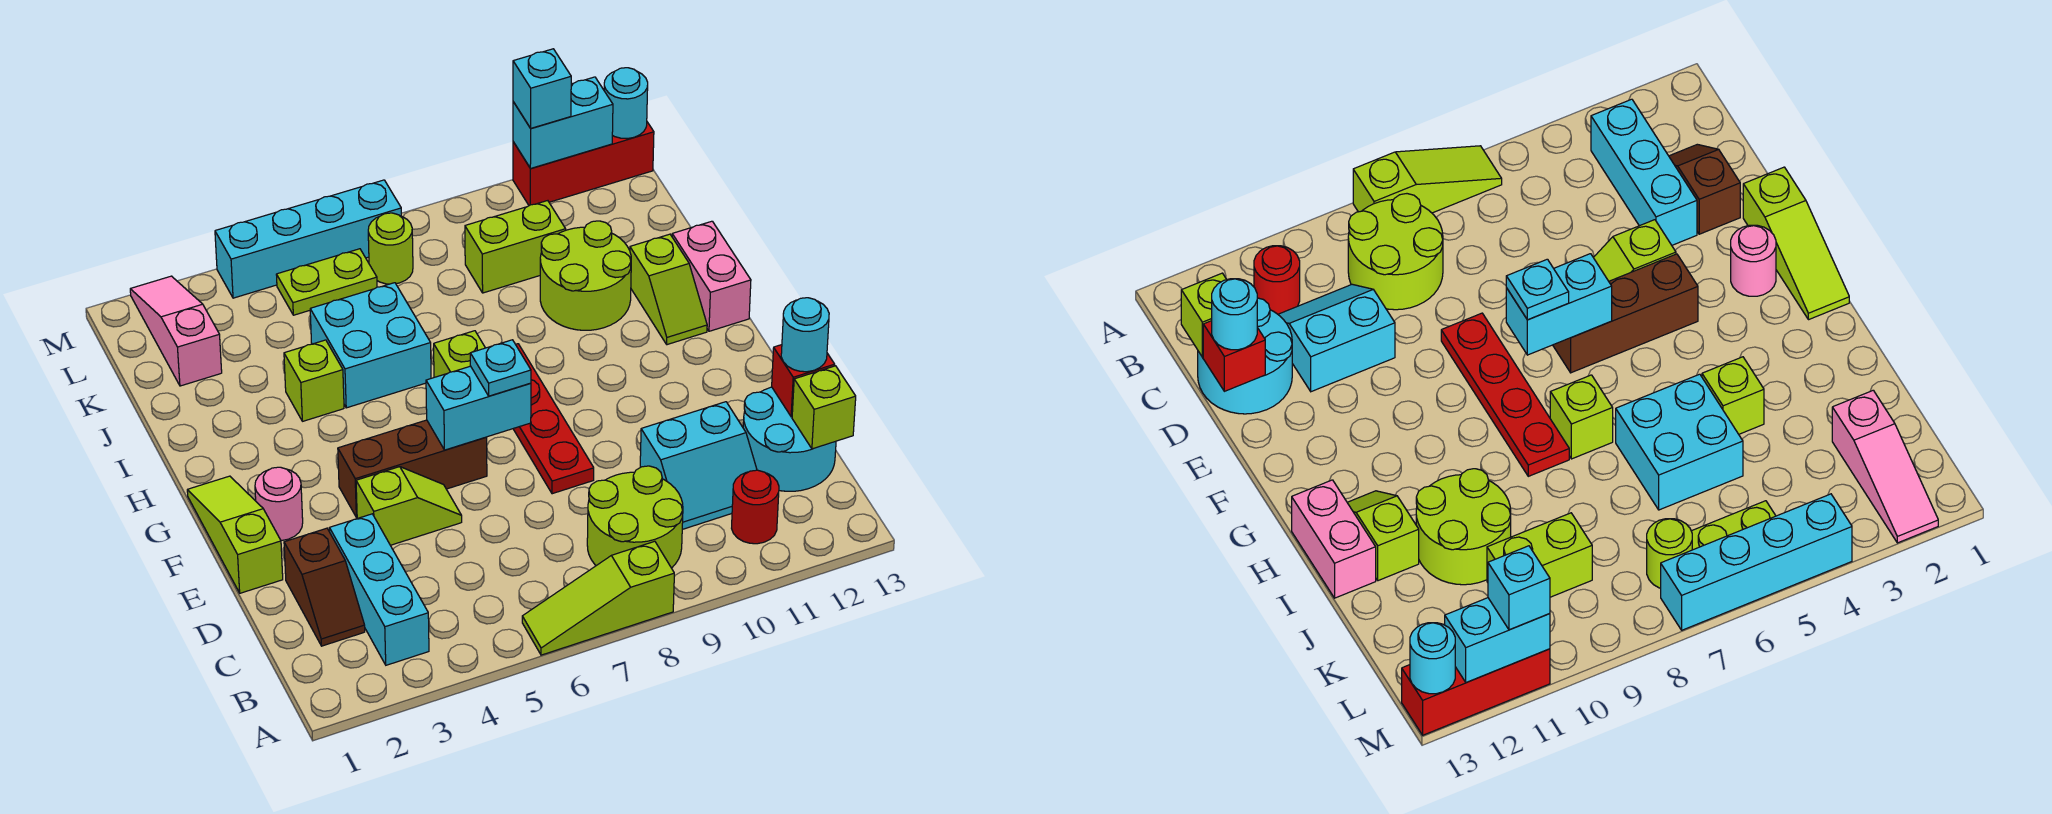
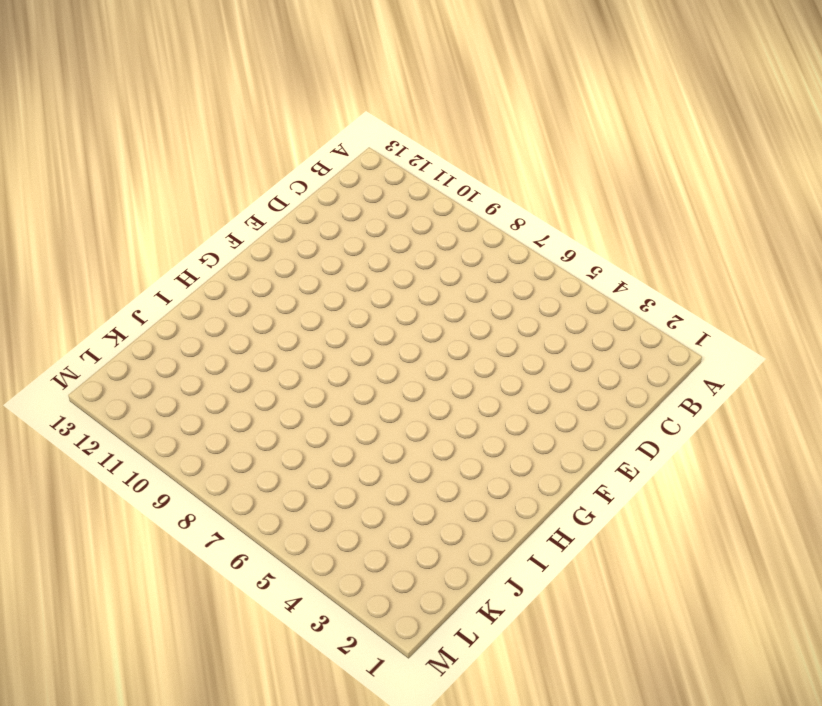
none -> lime slope A6:A8 level 1 top 8
none -> cyan brick B3:D3 level 1
none -> lime round brick B8:C9 level 1
none -> red round brick B11 level 1

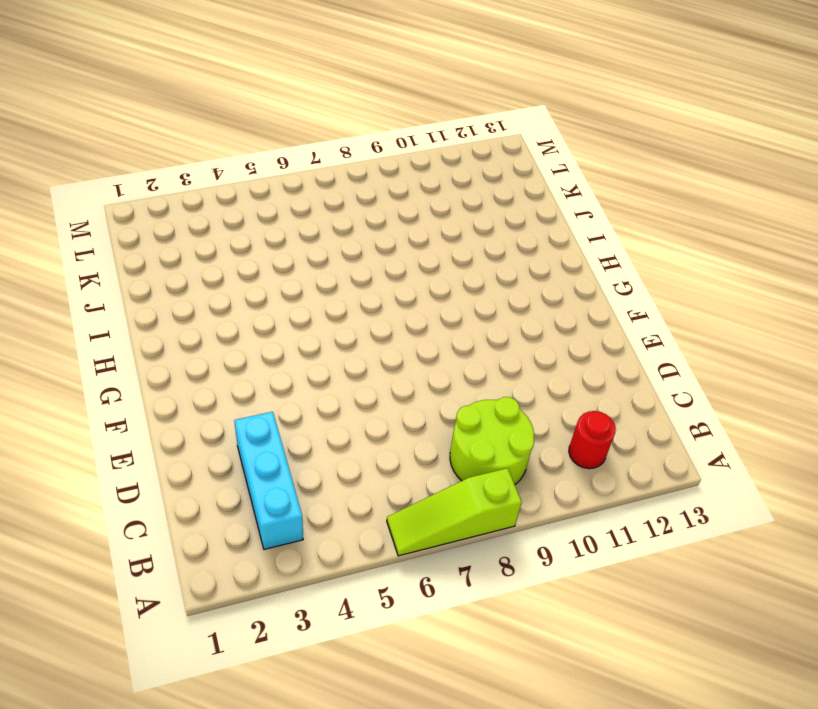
none -> brown slope C2:D2 level 1 top D
none -> cyan slope C10:D11 level 1 top D
none -> cyan round brick C12:D13 level 1
none -> lime slope E1:G1 level 1 top E

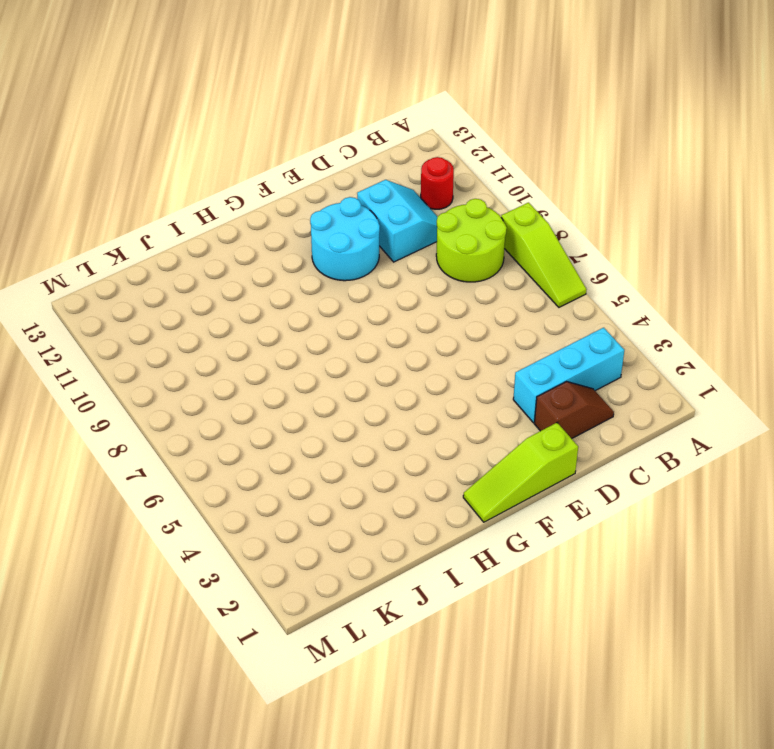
cyan round brick E10:F11 level 1 -> cyan round brick C12:D13 level 1
none -> lime slope E4:E5 level 1 top 4
none -> red plate E8:H8 level 1
none -> pink round brick F2 level 1
none -> brown brick F4:F6 level 1

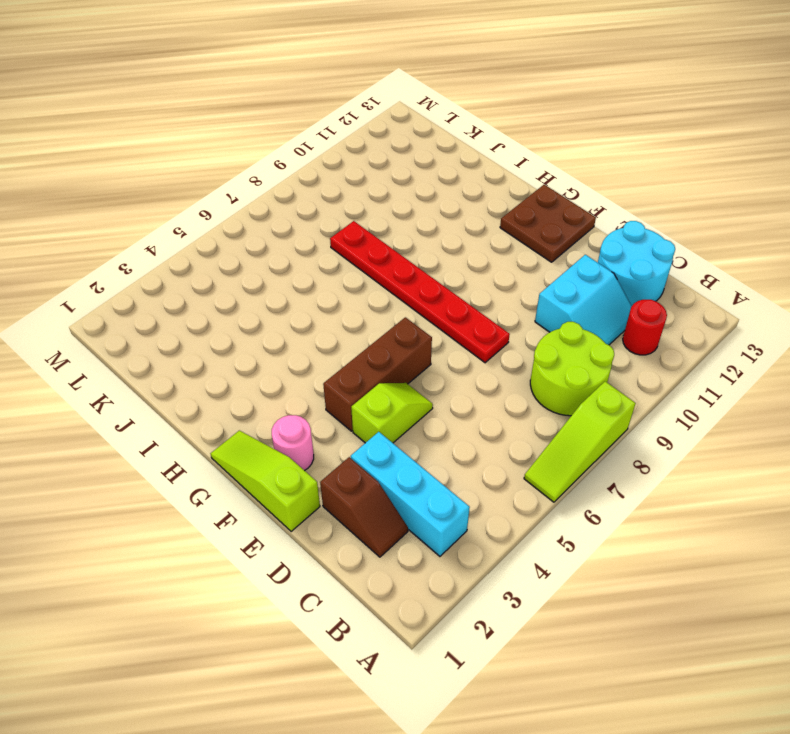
red plate E8:J8 level 1 -> red plate E8:H8 level 1
brown plate F12:G13 level 1 -> none
none -> lime brick H7 level 1
none -> lime slope H12:I12 level 1 top I
none -> pink brick H13:I13 level 1
none -> lime brick I4 level 1

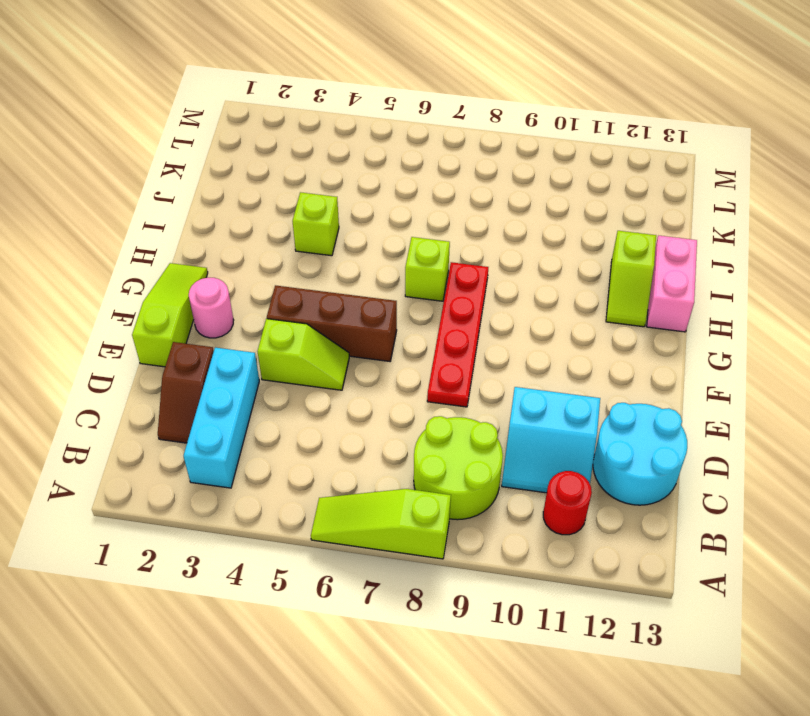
none -> cyan brick I5:J6 level 1
none -> lime round brick I10:J11 level 1
none -> pink slope K2:M2 level 1 top K
none -> lime brick K9:K10 level 1

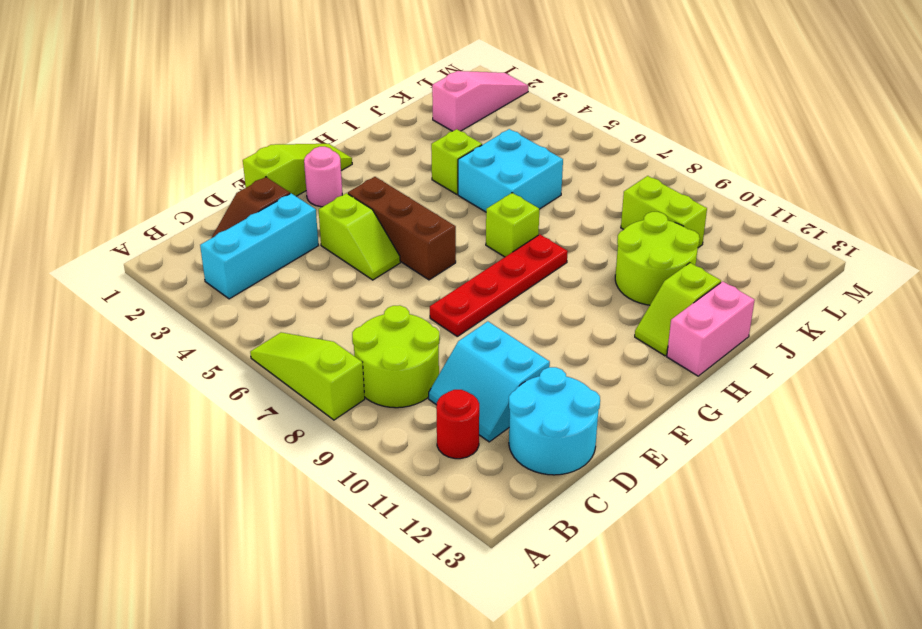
none -> lime plate L5:L6 level 1
none -> lime round brick L7 level 1
none -> cyan brick M4:M7 level 1
none -> red brick M11:M13 level 1

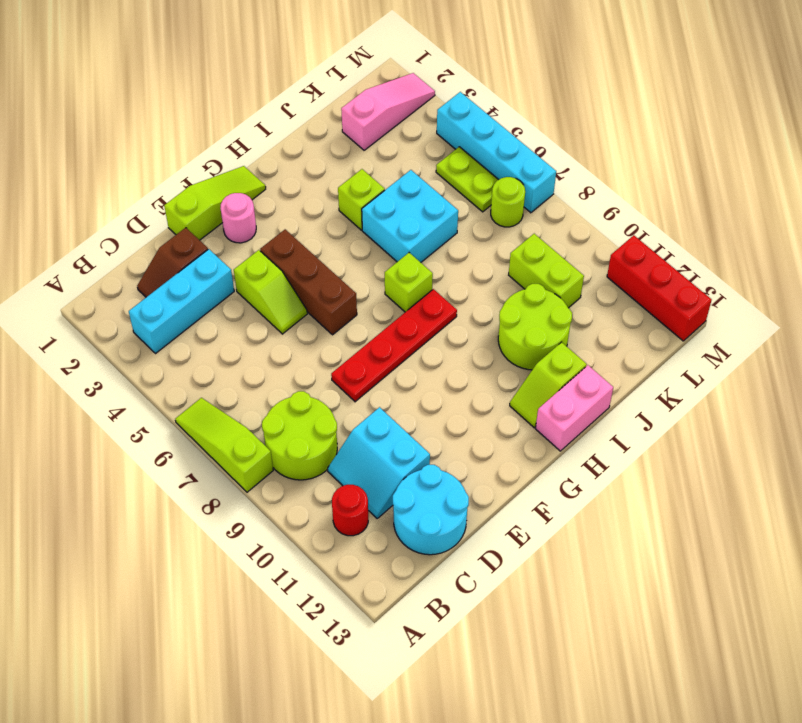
none -> lime brick C13 level 2
none -> red brick D13 level 2
none -> cyan brick F6:F7 level 2
none -> cyan brick M11:M12 level 2

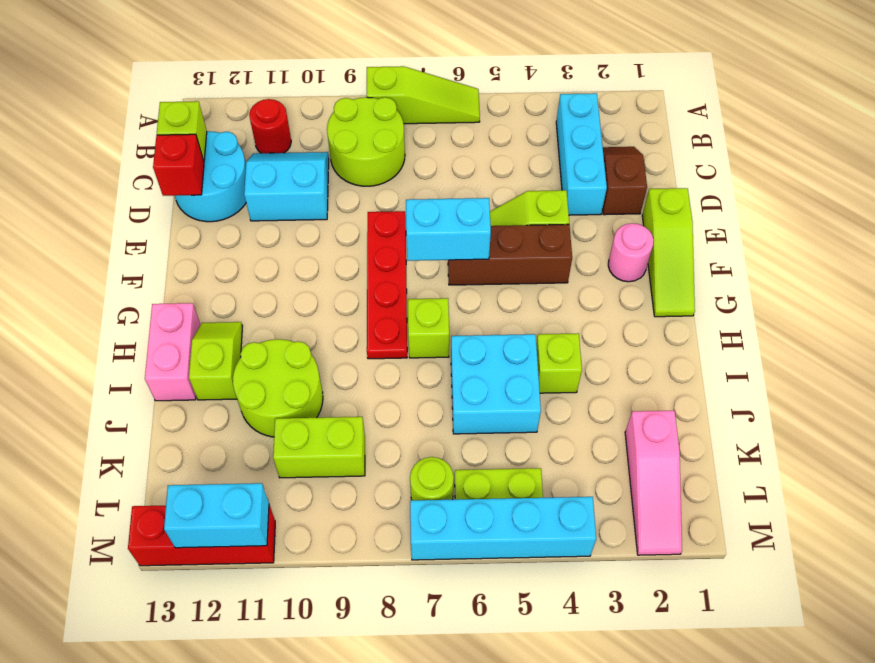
none -> cyan round brick M13 level 2
none -> cyan round brick D13 level 3
none -> cyan plate F7 level 3
none -> cyan brick M11 level 3

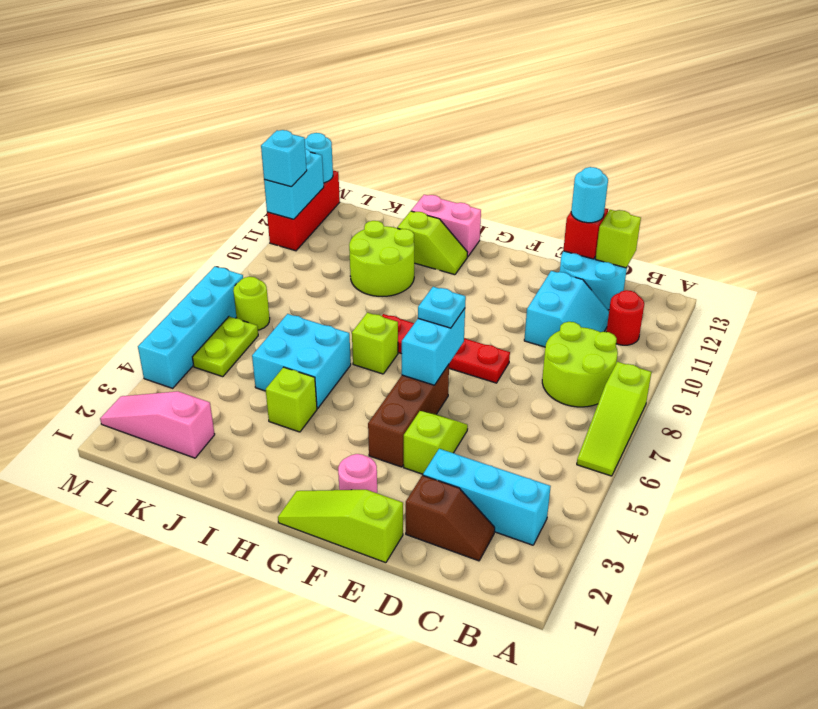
none -> lime brick K9:K10 level 1

